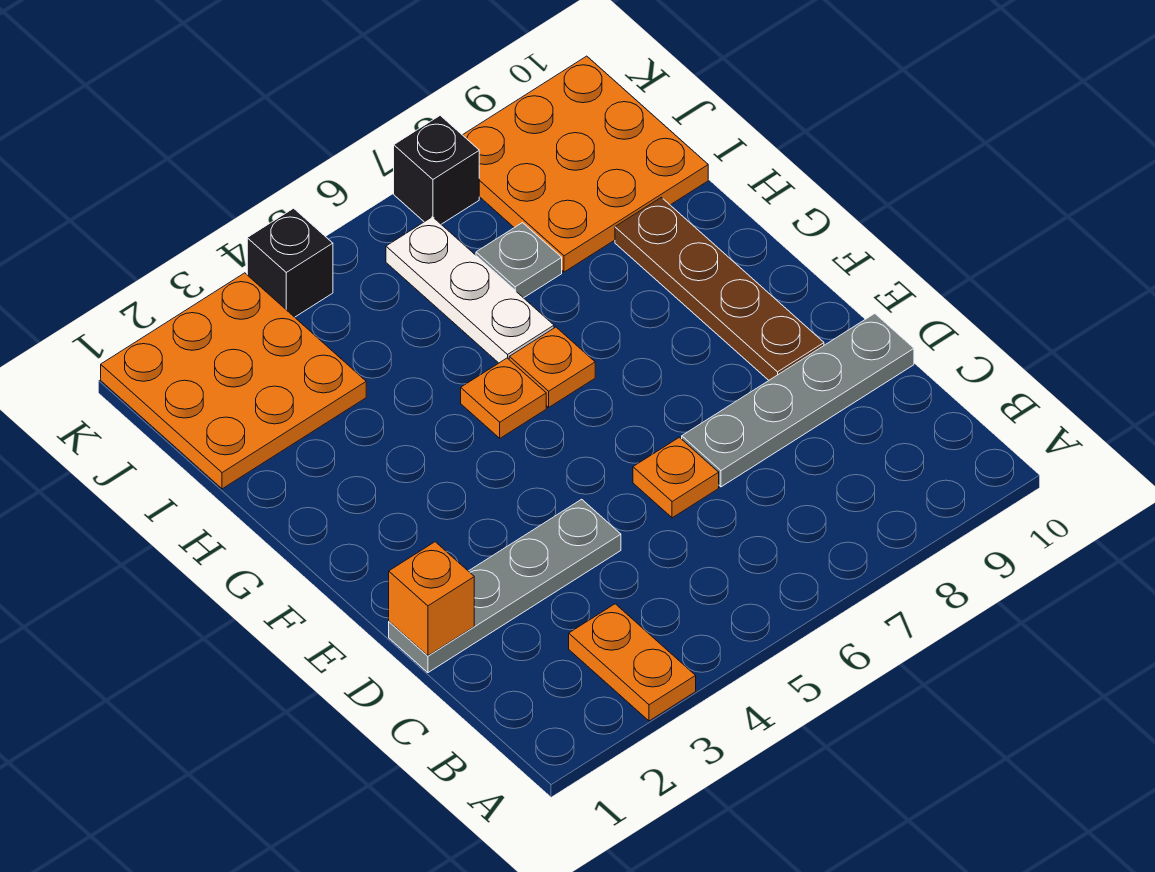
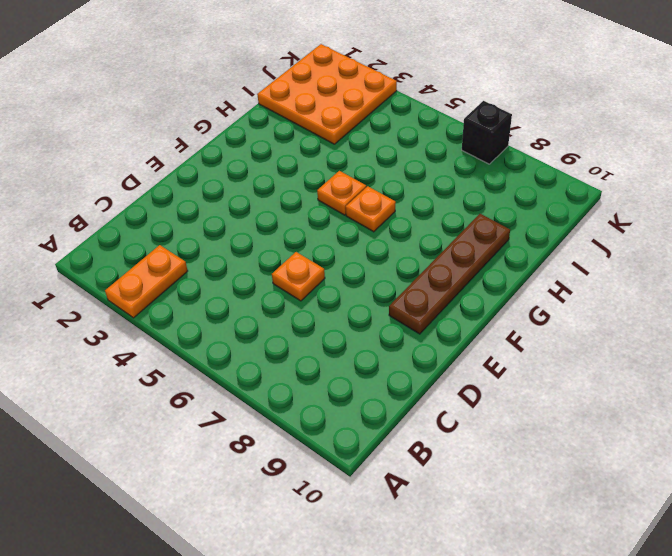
none -> grey plate D1:D4 level 1
none -> grey plate D7:D10 level 1
none -> white plate H6:J6 level 1

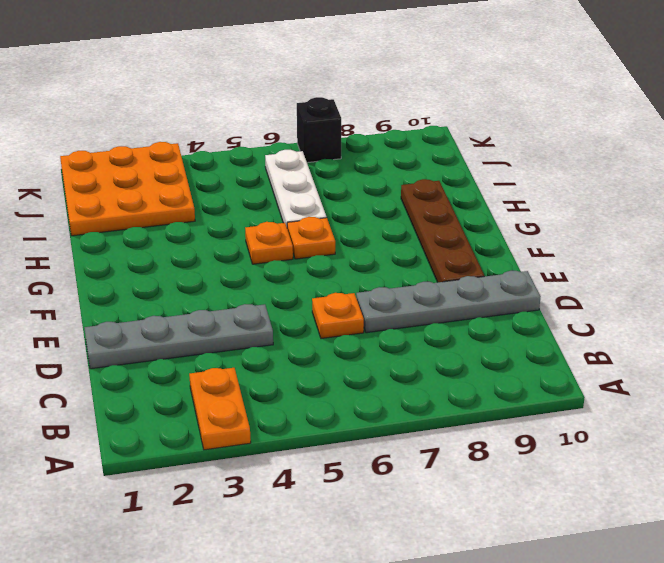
none -> grey plate I7 level 1
none -> orange plate I8:K10 level 1
none -> black brick K4 level 1

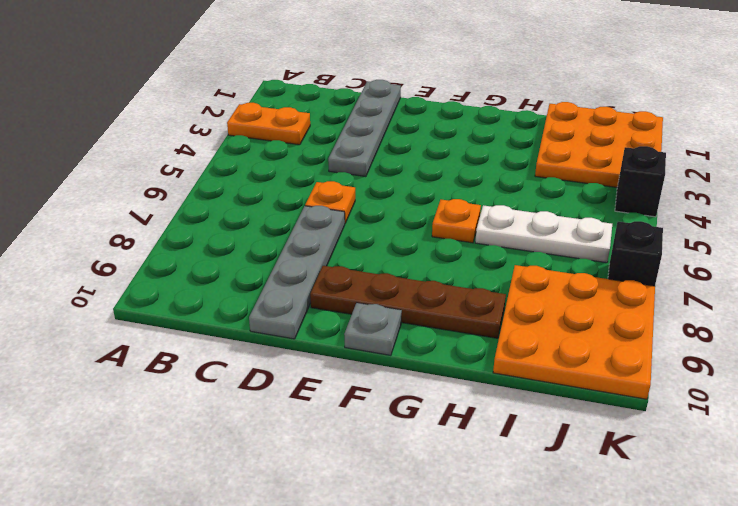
grey plate F10 level 1 -> grey plate I7 level 1
none -> orange plate G5 level 1
none -> orange brick D1 level 2

